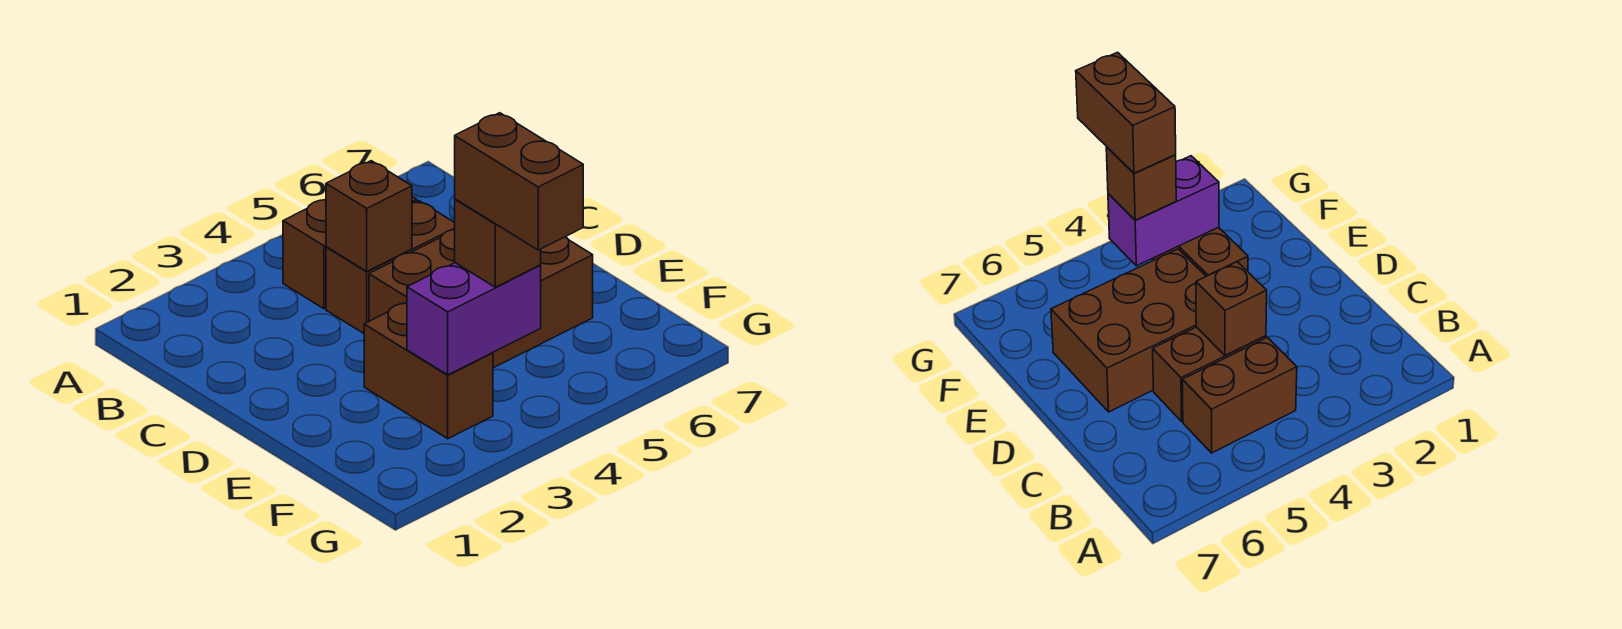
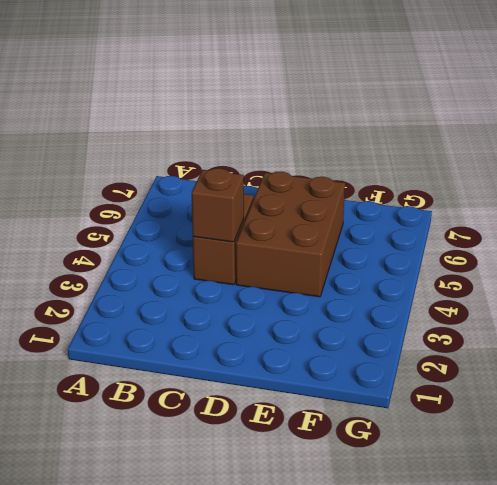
none -> brown brick B4:B5 level 1
none -> brown brick E3:F3 level 1

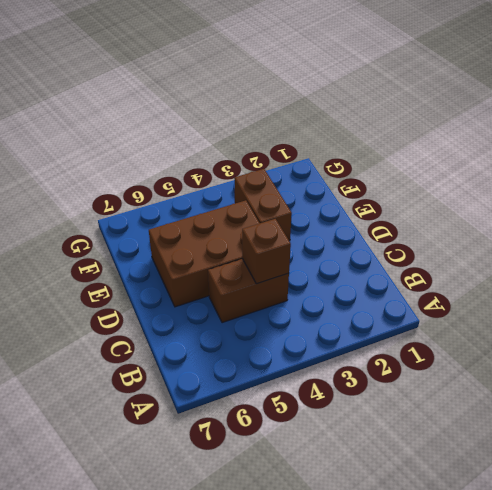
none -> brown brick B4:B5 level 1
none -> purple brick F3:F4 level 2

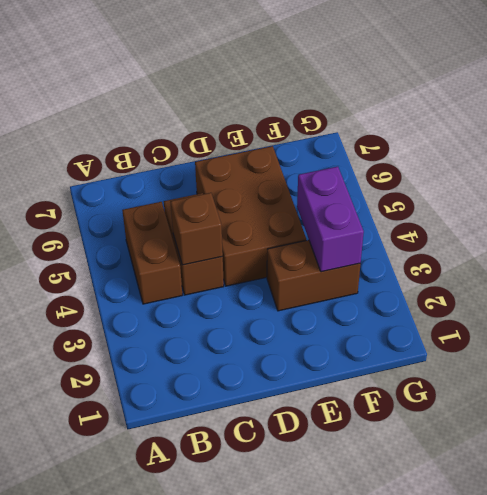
none -> brown brick F4 level 3
none -> brown brick F4:G4 level 4

